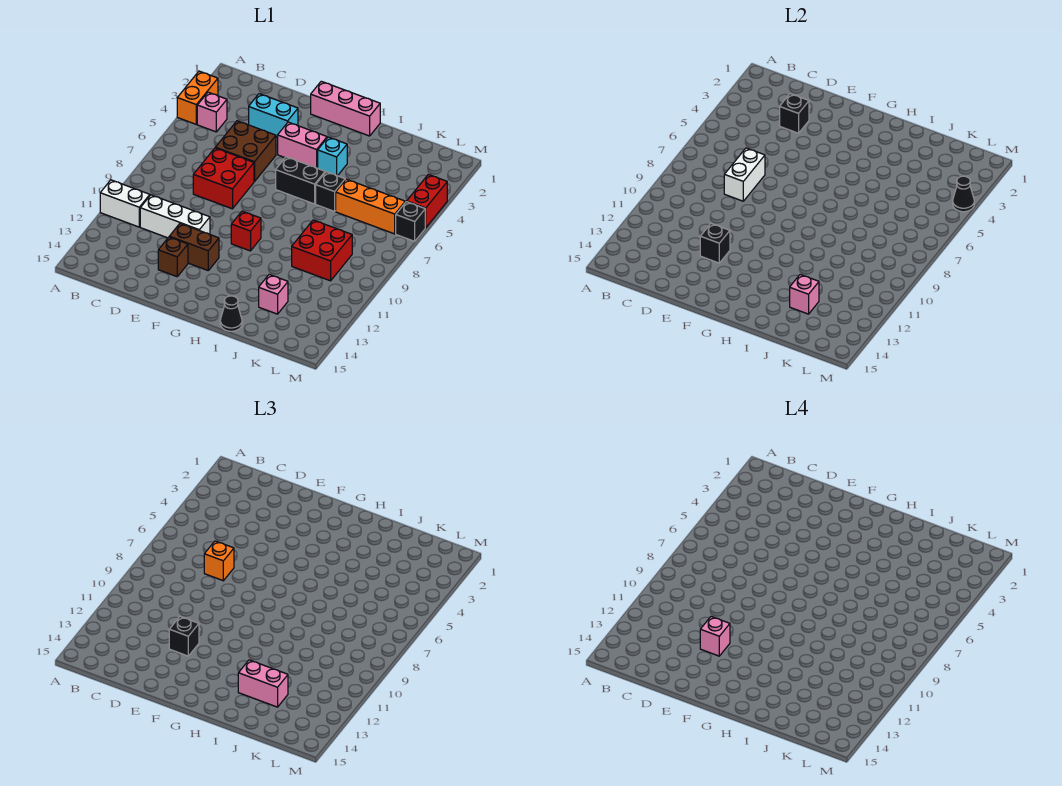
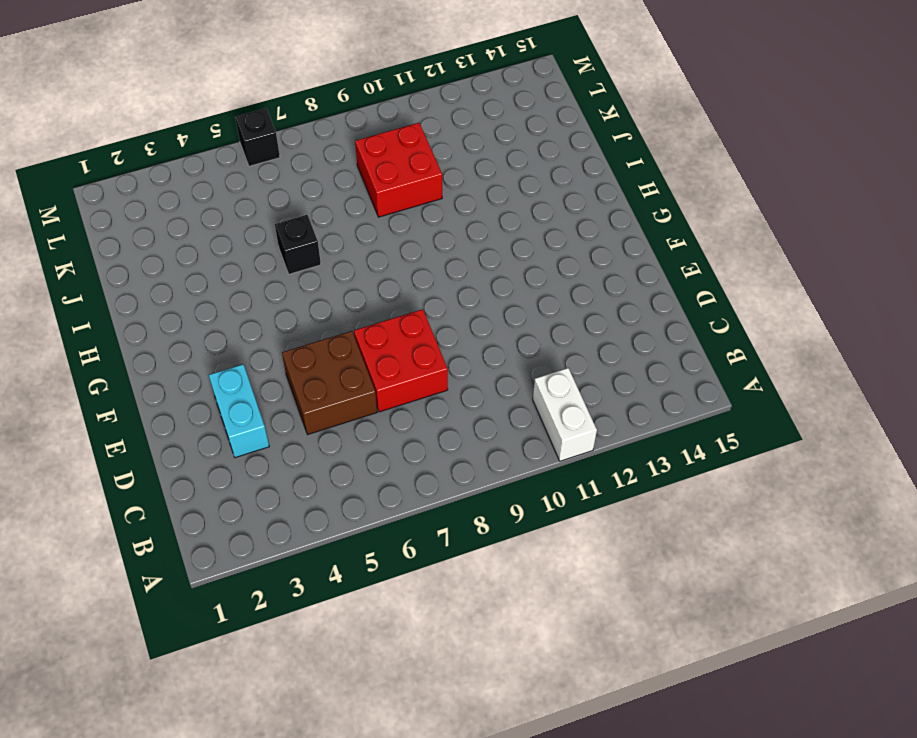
none -> orange brick A3:A4 level 1
none -> pink brick B4 level 1
none -> white brick C11:E11 level 1
none -> brown brick E12:F12 level 1

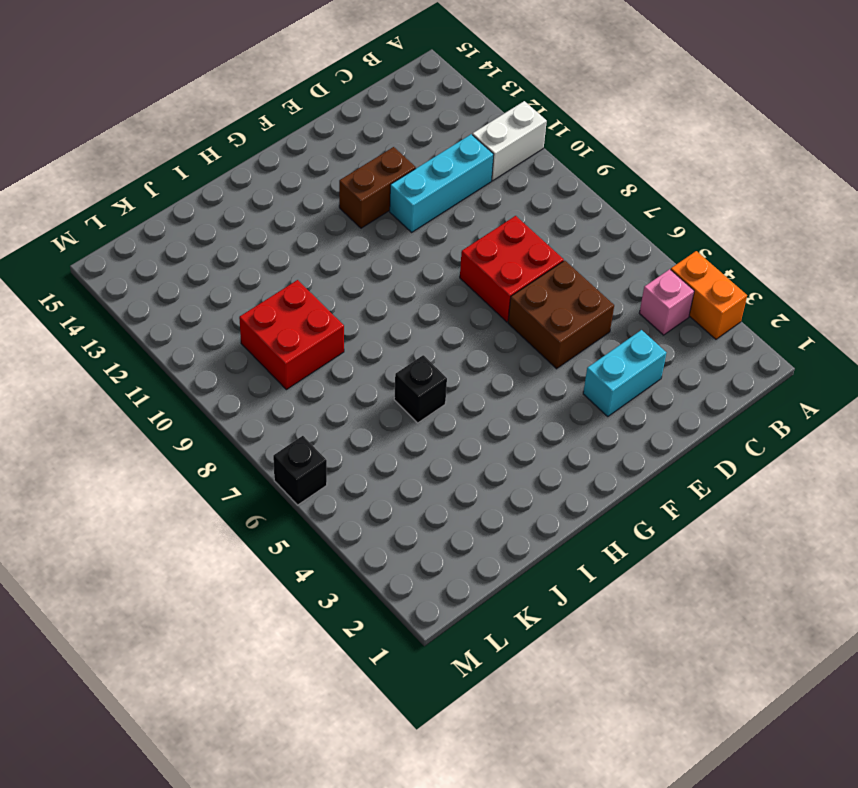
cyan brick C11:E11 level 1 -> white brick C11:E11 level 1
none -> brown brick E13 level 1
none -> pink brick F1:H1 level 1
none -> pink brick F4:G4 level 1
none -> black brick G6:H6 level 1

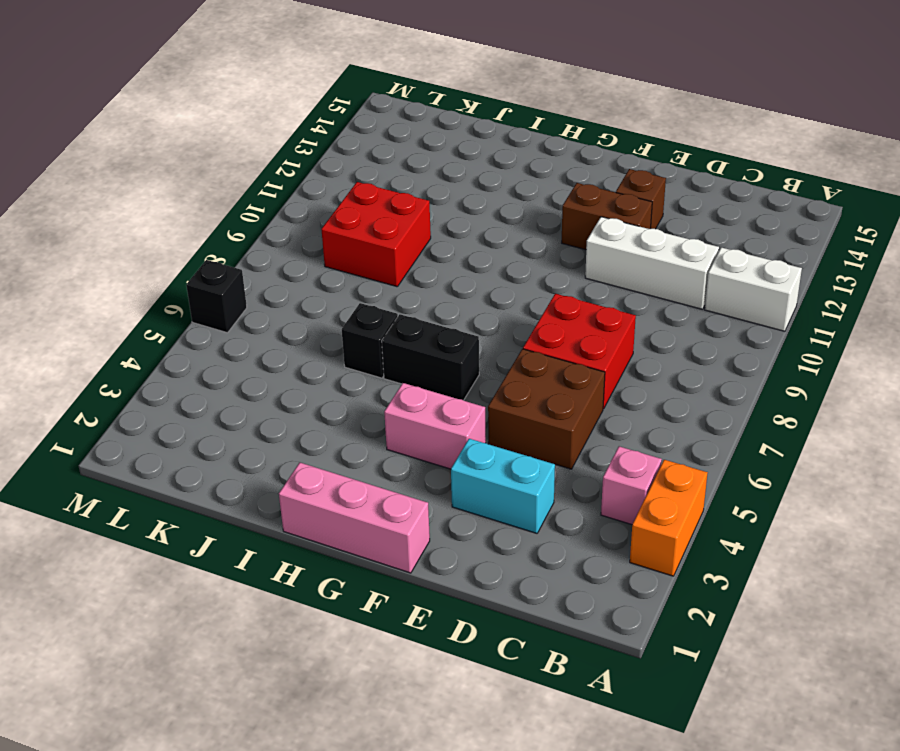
none -> red brick G10 level 1
none -> cyan brick H4 level 1
none -> black cone I15 level 1
none -> orange brick J6:L6 level 1

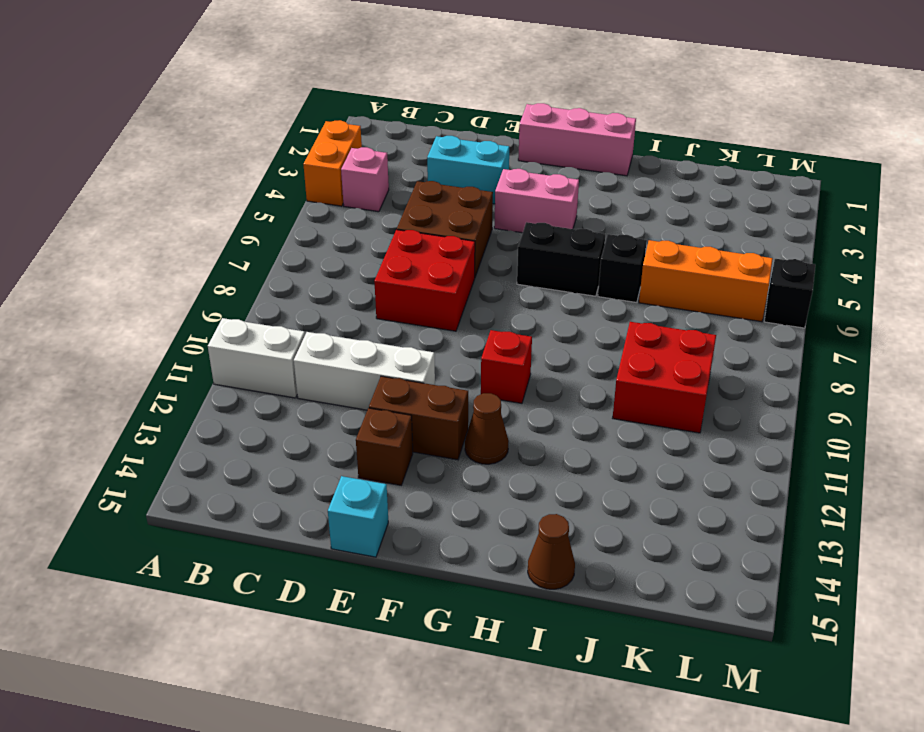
cyan brick E15 level 1 -> cyan brick H4 level 1
brown cone G12 level 1 -> none
brown cone I15 level 1 -> black cone I15 level 1
none -> pink brick J13 level 1
none -> red brick M4:M5 level 1
none -> black brick D3 level 2
none -> white brick D7:D8 level 2

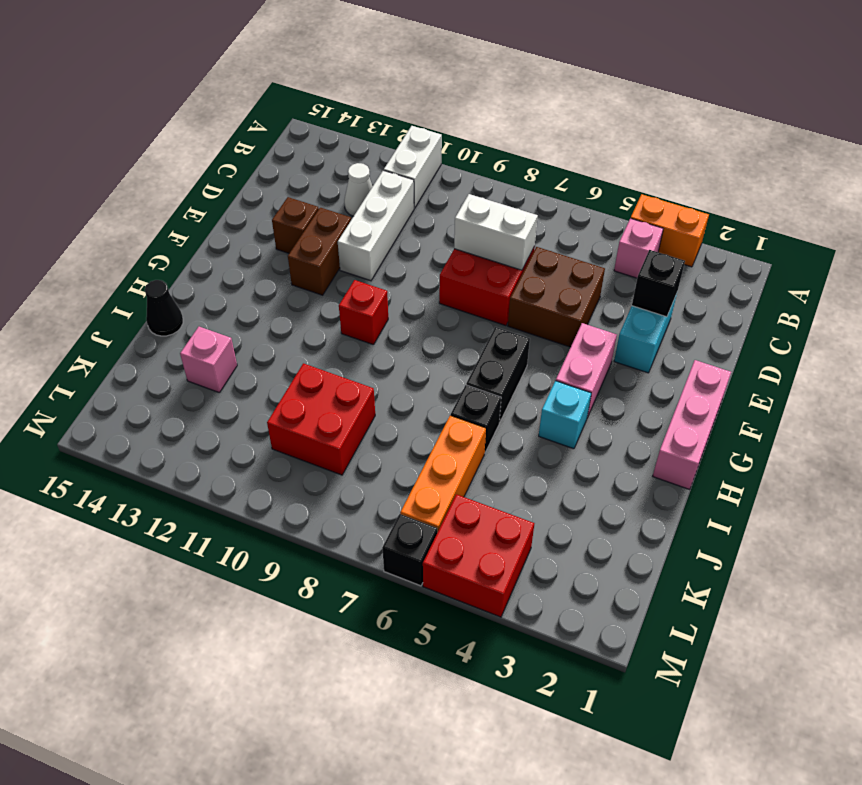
white cone C12 level 1 -> none
red brick L4:M5 level 1 -> red brick M4:M5 level 1
none -> black brick E12 level 2
none -> pink brick J13 level 2
none -> black cone M4 level 2
none -> orange brick D7 level 3

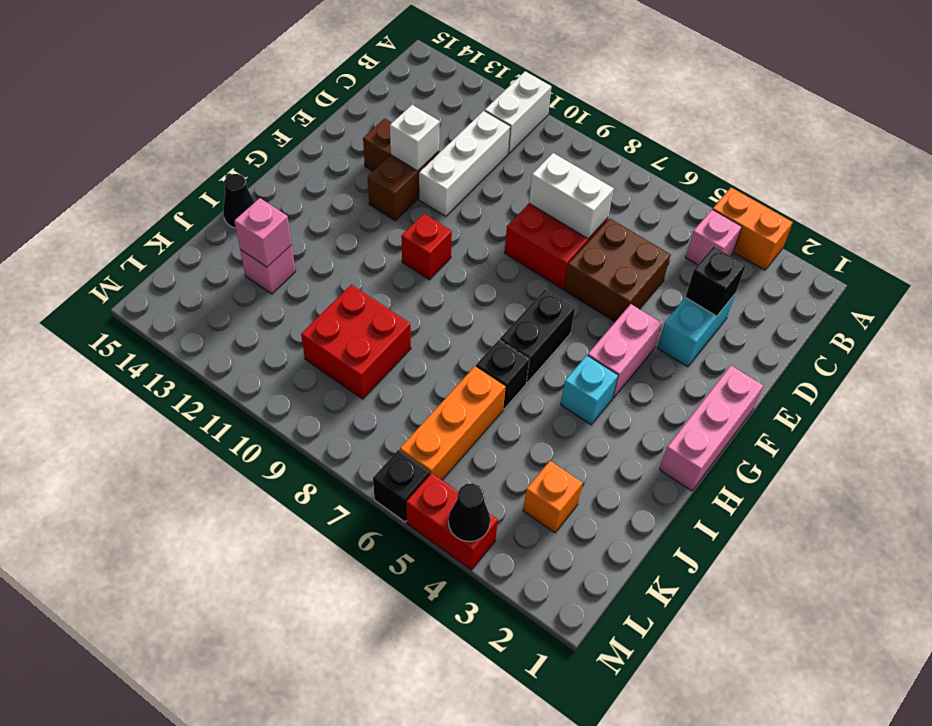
white brick E12 level 2 -> black brick E12 level 2
orange brick K3 level 1 -> orange brick D7 level 3
none -> black brick E12 level 3
none -> pink brick I13:J13 level 3
none -> pink brick E12 level 4

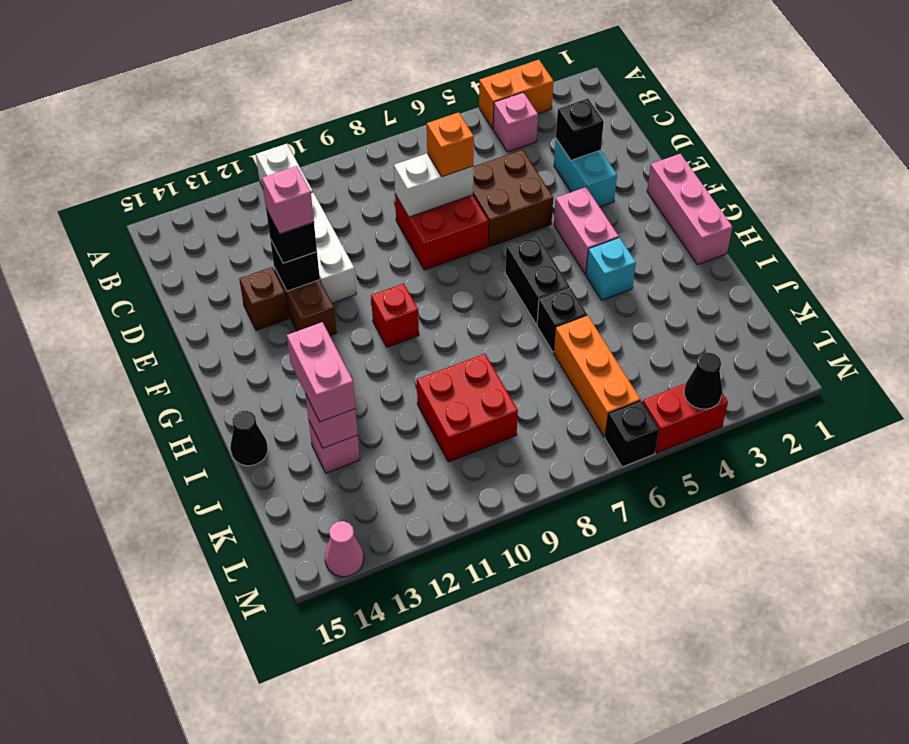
pink cone M14 level 1 -> none

